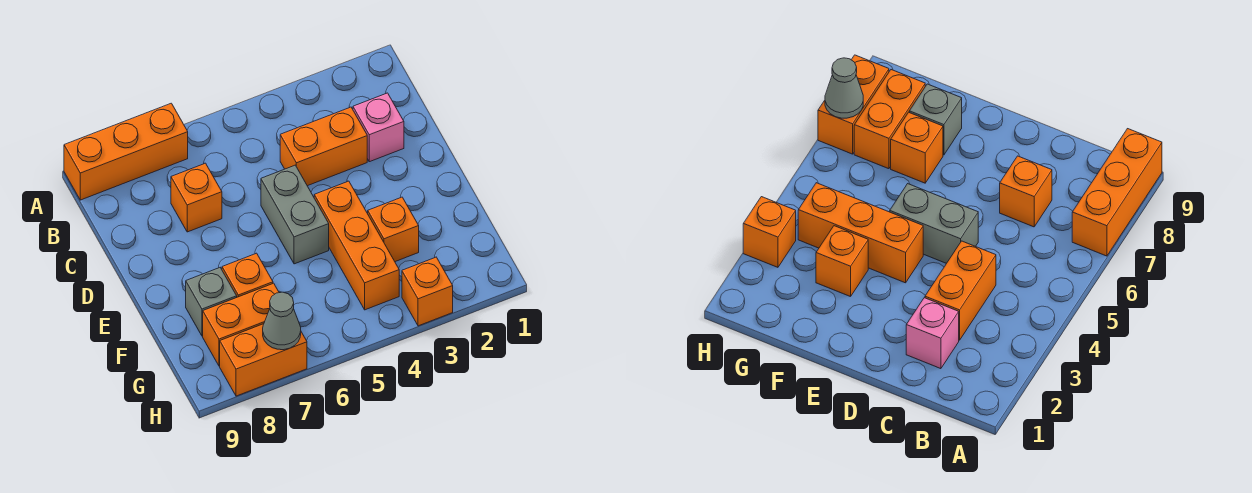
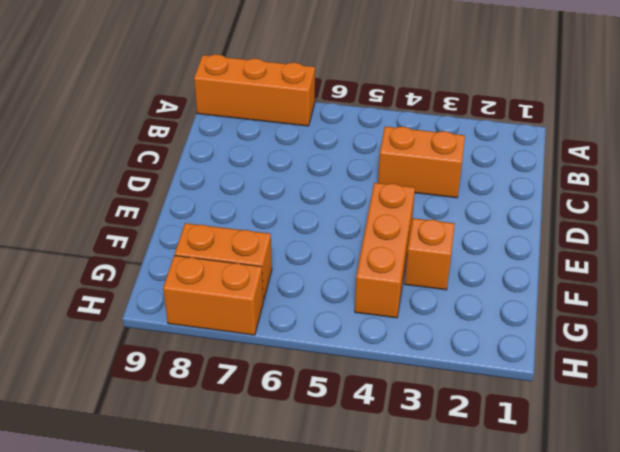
none -> pink brick C2 level 1
none -> orange brick C7 level 1
none -> grey brick D5:E5 level 1

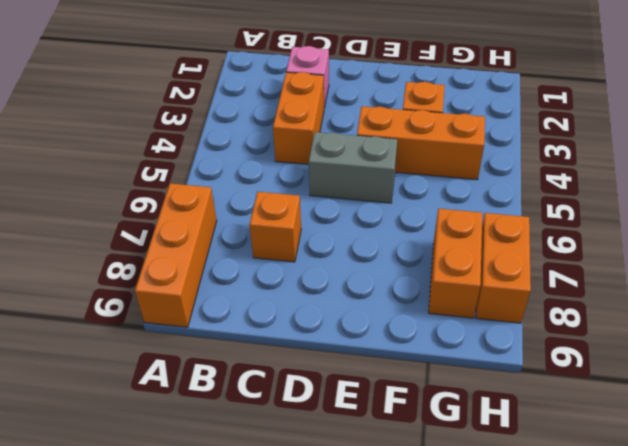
none -> orange brick F7 level 1
none -> grey brick F8 level 1
none -> orange brick H3 level 1

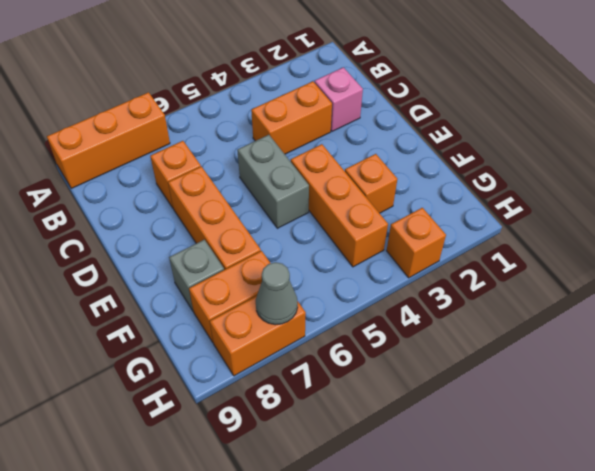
orange brick D7:F7 level 1 -> orange brick F7 level 1

